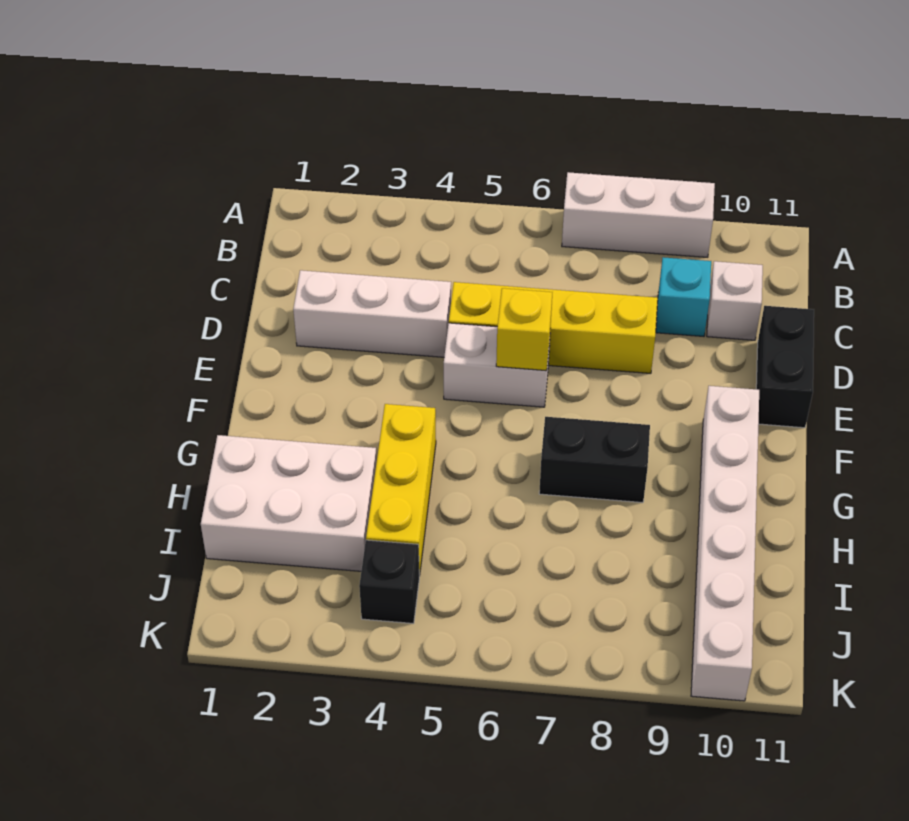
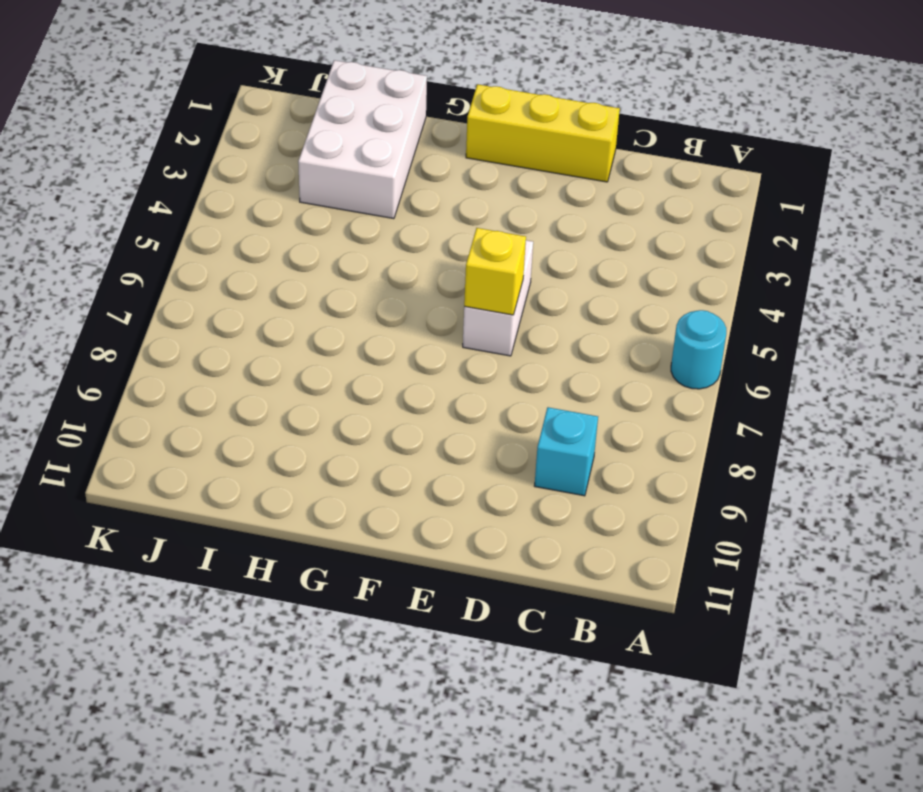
cyan round brick A6 level 1 -> none
yellow brick D1:F1 level 1 -> yellow brick G4:I4 level 1
none -> white brick A7:A9 level 1
none -> white brick C10 level 1
none -> white brick D2:D4 level 1

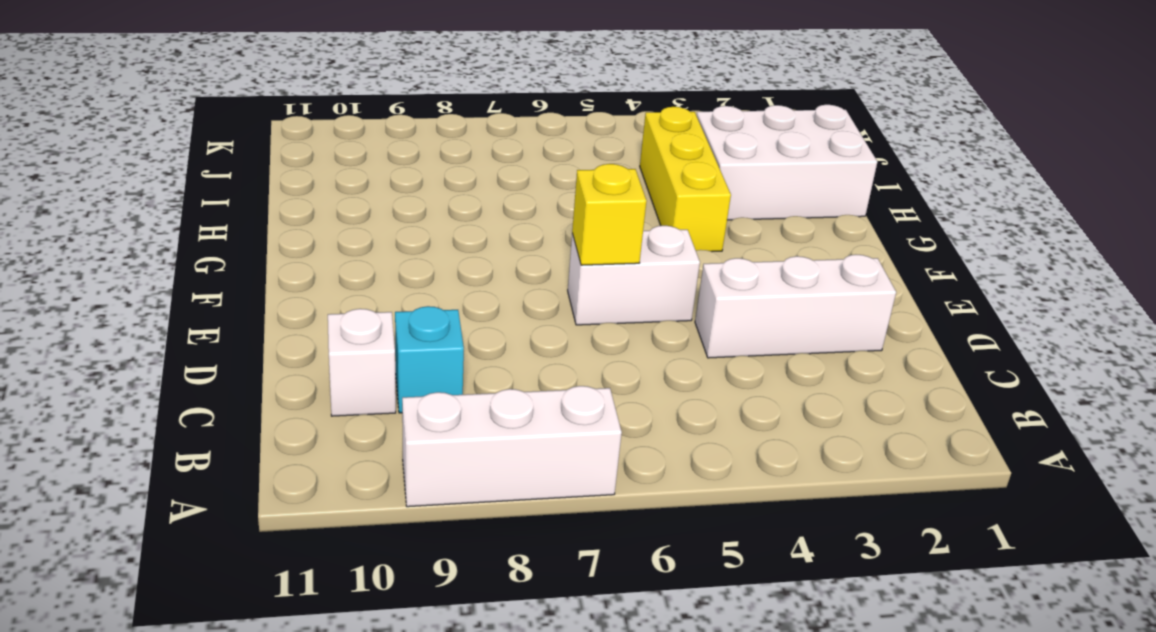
none -> yellow brick D5:D8 level 1
none -> black brick D11:E11 level 1
none -> white brick F10:K10 level 1

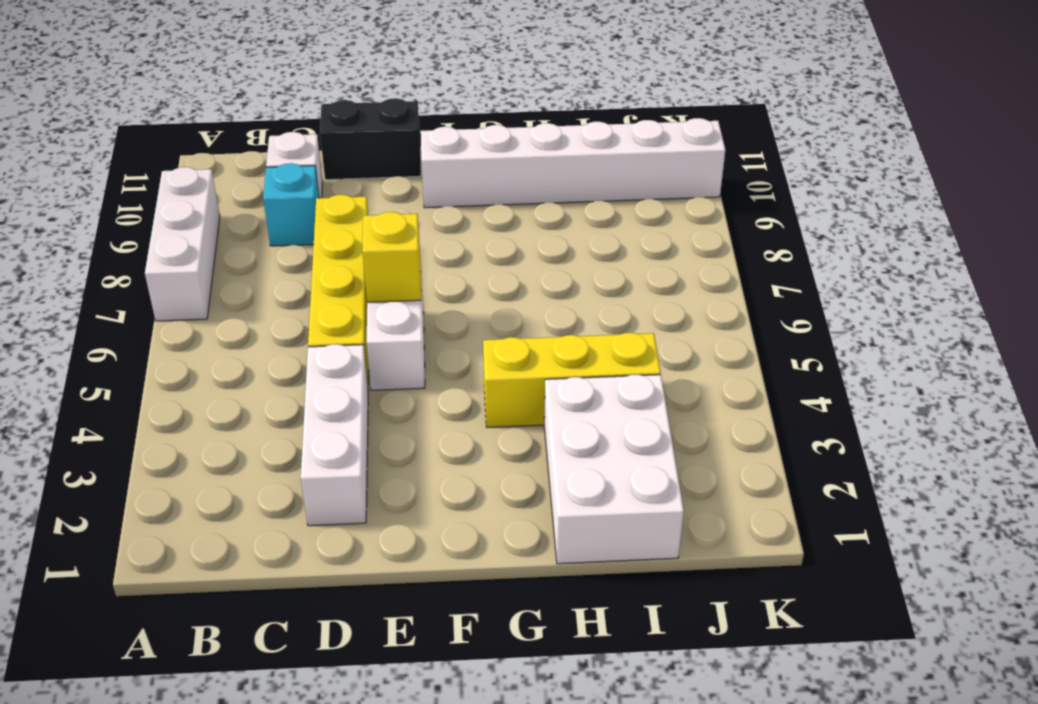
none -> black brick G7:G8 level 1
none -> black brick J4 level 1

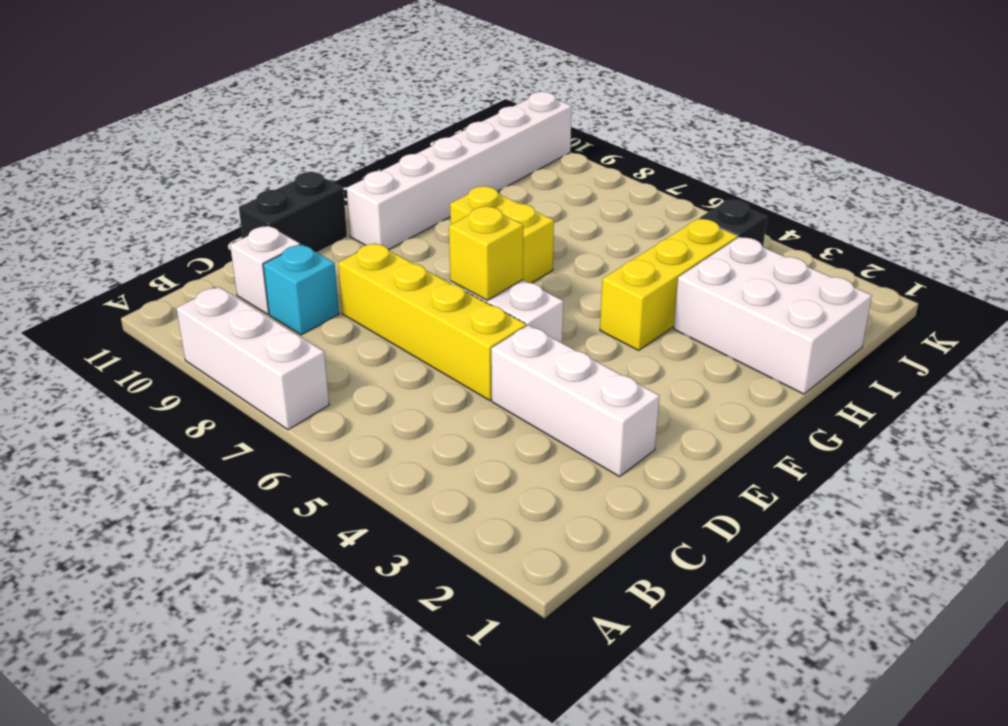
yellow brick G7:G8 level 1 -> black brick G7:G8 level 1

